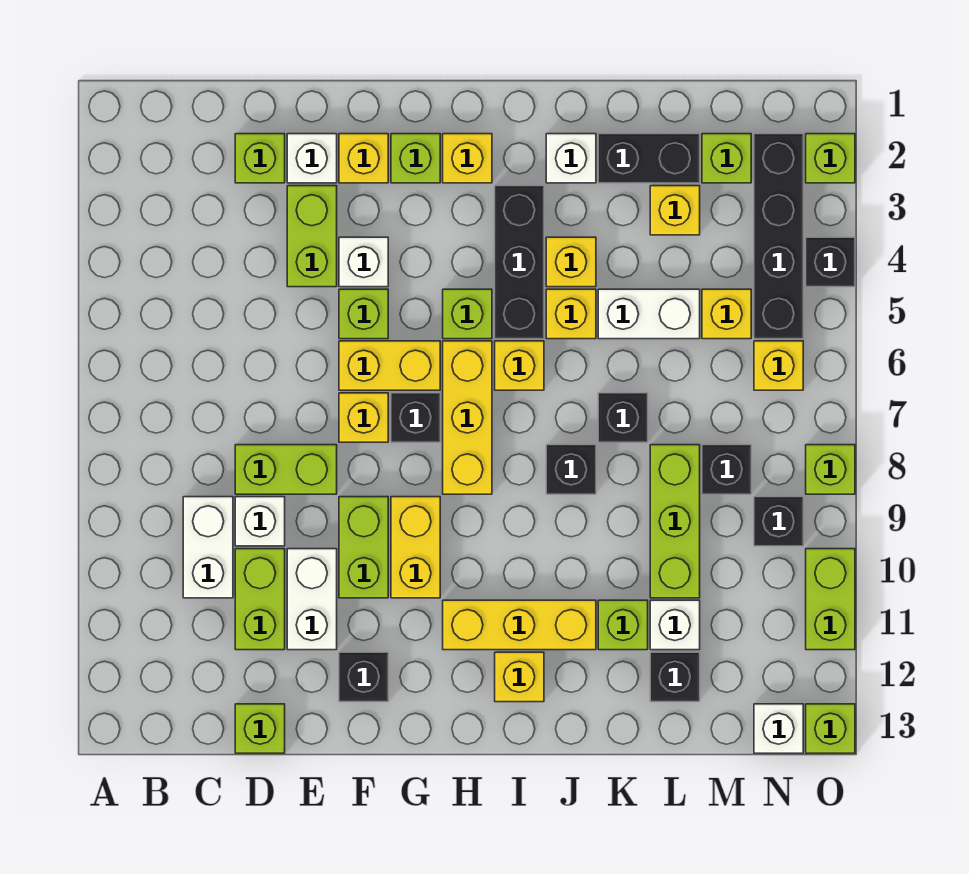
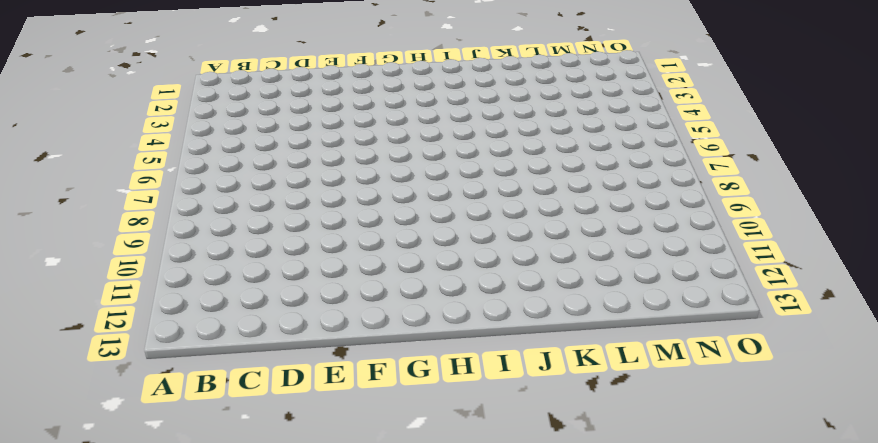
none -> white brick C9:C10 level 1
none -> lime brick D2 level 1
none -> lime brick D8:E8 level 1
none -> white brick D9 level 1

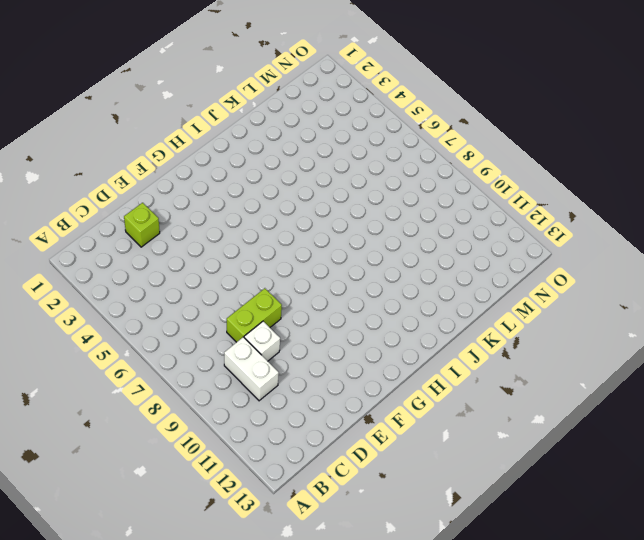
none -> lime brick D10:D11 level 1
none -> lime brick D13 level 1
none -> white brick E2 level 1
none -> lime brick E3:E4 level 1

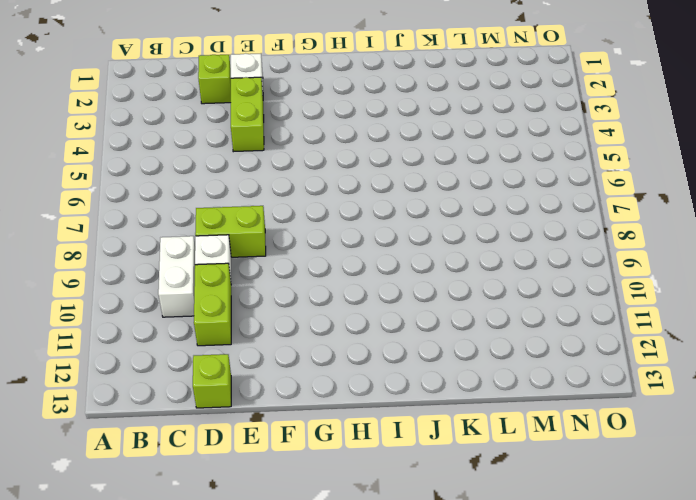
none -> white brick E10:E11 level 1
none -> yellow brick F2 level 1
none -> white brick F4 level 1
none -> lime brick F5 level 1

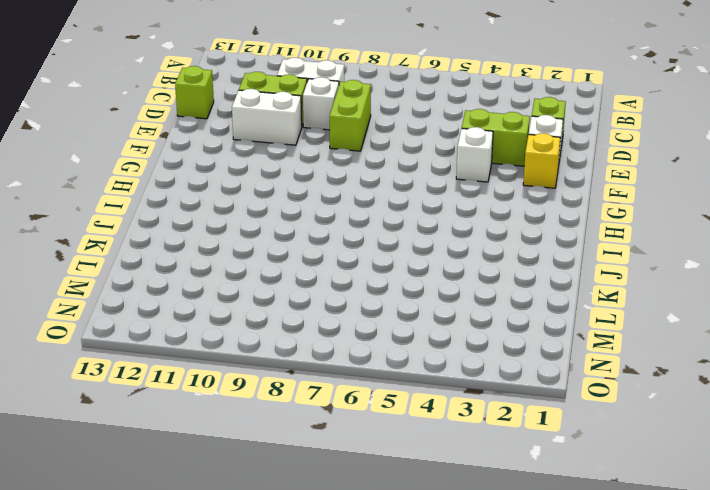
none -> lime brick F5 level 1
none -> yellow brick F6:G6 level 1
none -> yellow brick F7 level 1
none -> lime brick F9:F10 level 1

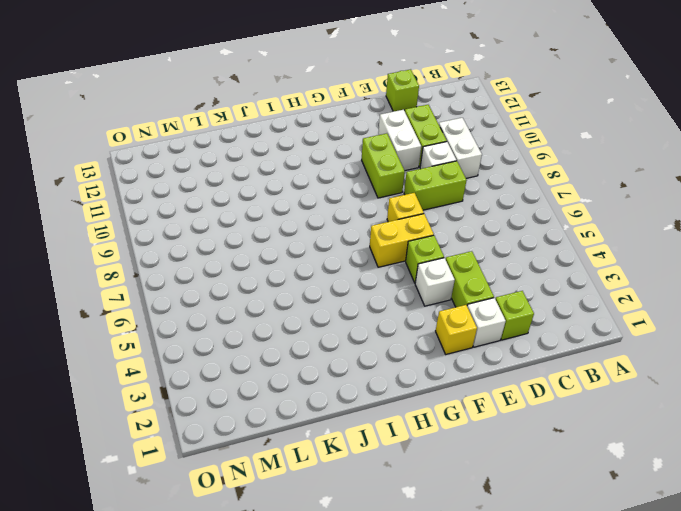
none -> black brick F12 level 1
none -> lime brick G2 level 1
none -> black brick G7 level 1
none -> yellow brick G9:G10 level 1

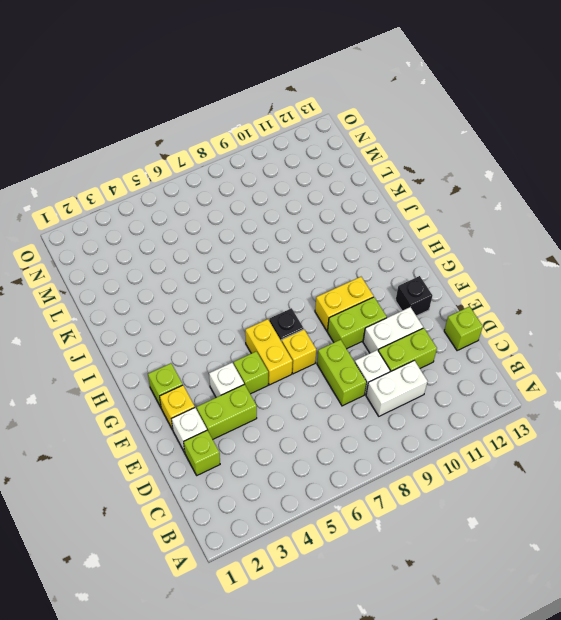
none -> yellow brick H2 level 1
none -> lime brick H5 level 1
none -> yellow brick H6:H8 level 1
none -> yellow brick H11:J11 level 1

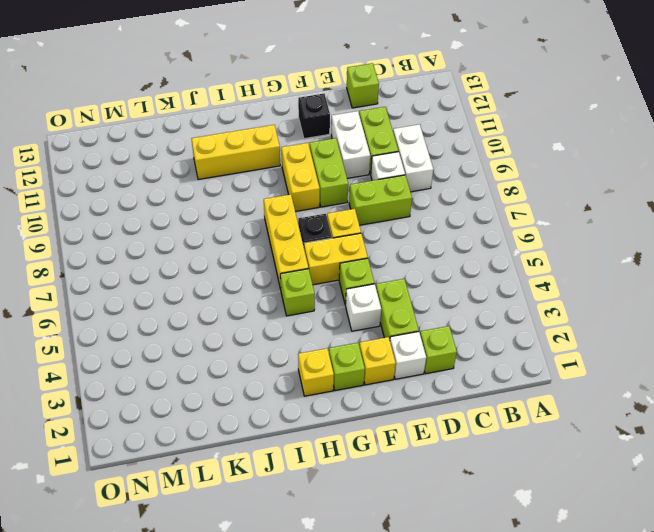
none -> black brick I3:I5 level 1
none -> yellow brick I6 level 1
none -> yellow brick I12 level 1
none -> white brick J2 level 1

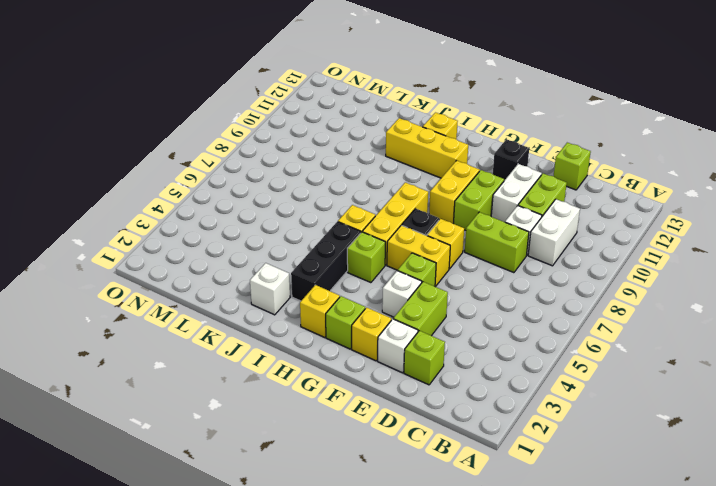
none -> yellow brick J4 level 1
none -> yellow brick J5 level 1
none -> black brick J8 level 1
none -> black brick K2:L2 level 1

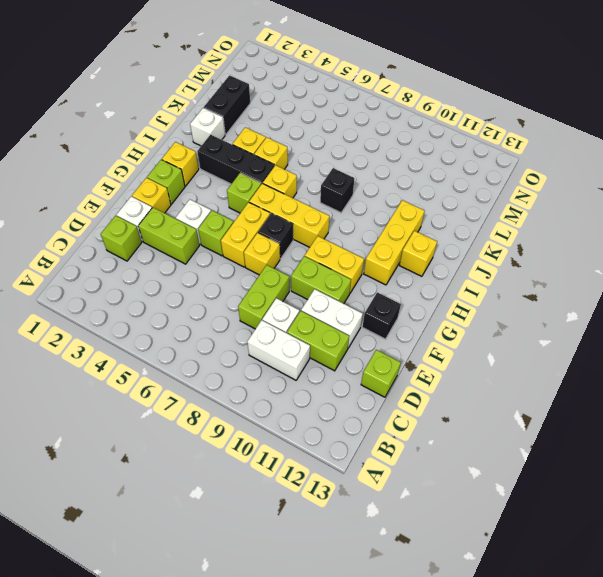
none -> white brick K5:L5 level 1
none -> black brick K7 level 1
none -> lime brick K11 level 1
none -> yellow brick L3 level 1

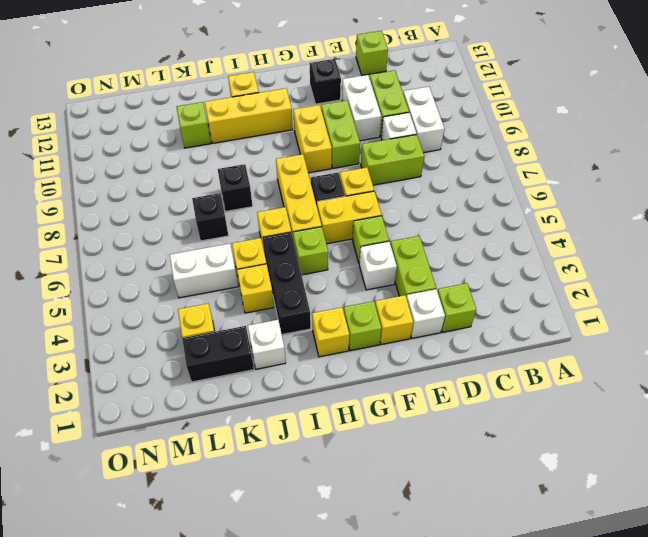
none -> lime brick L8:L10 level 1
none -> white brick L11 level 1
none -> black brick L12 level 1
none -> lime brick M2 level 1

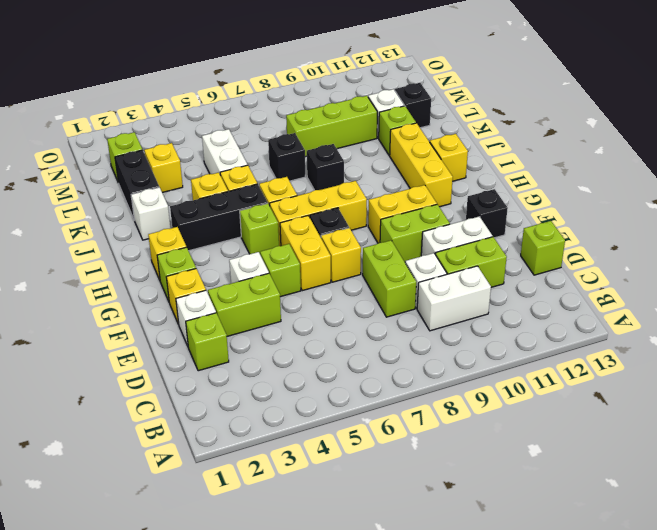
none -> yellow brick M5 level 1
none -> black brick M8 level 1
none -> black brick N2:N5 level 1
none -> yellow brick N6 level 1

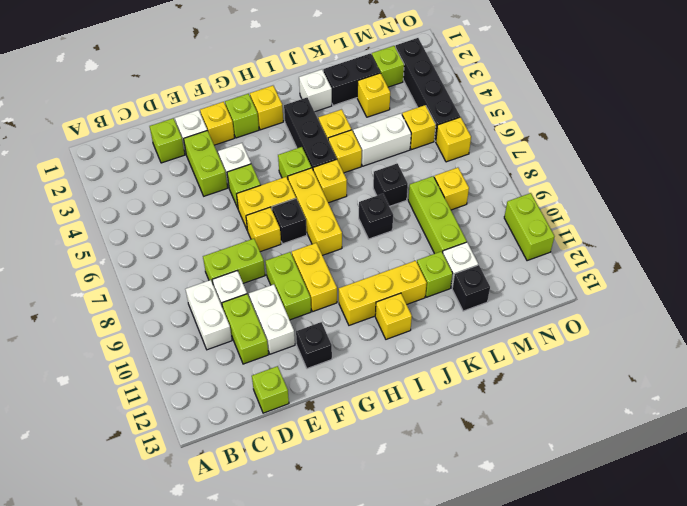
yellow brick M8 level 1 -> black brick M8 level 1
none -> black brick N9 level 1
none -> white brick N13 level 1
none -> lime brick O2 level 1
none -> black brick O4 level 1

